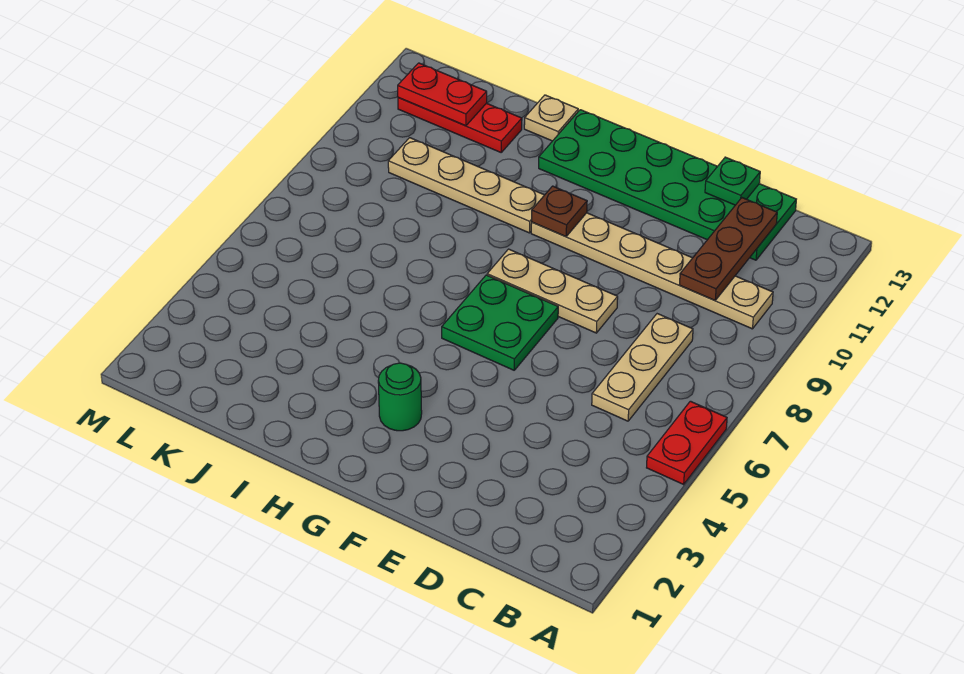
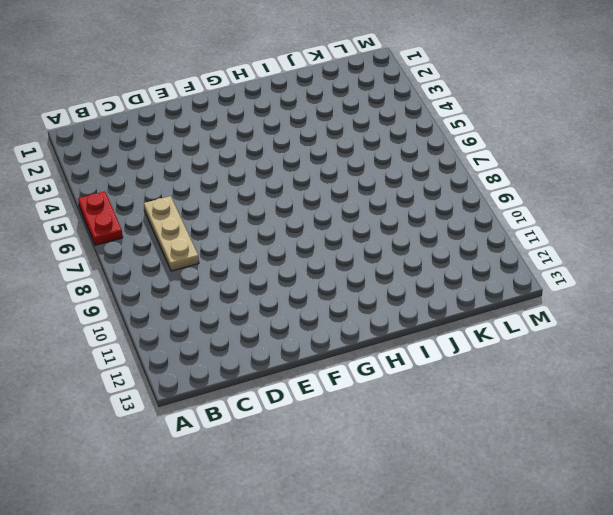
none -> tan plate B10:G10 level 1
none -> green plate C12:H13 level 1
none -> tan plate E8:G8 level 1

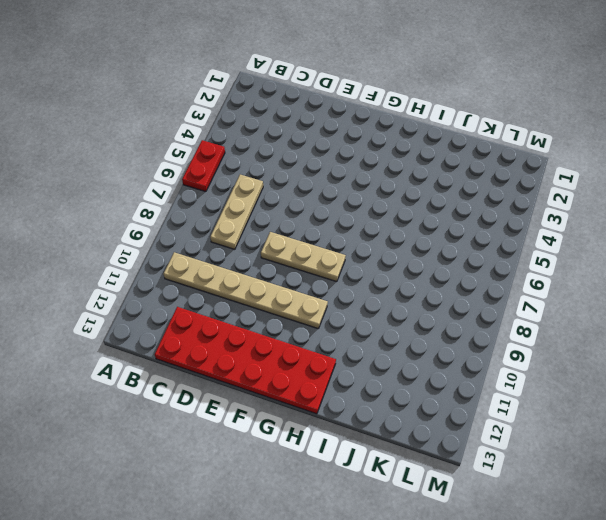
red plate C12:H13 level 1 -> green plate C12:H13 level 1
none -> green plate F6:G7 level 1
none -> green round brick G3 level 1
none -> tan plate H10:K10 level 1

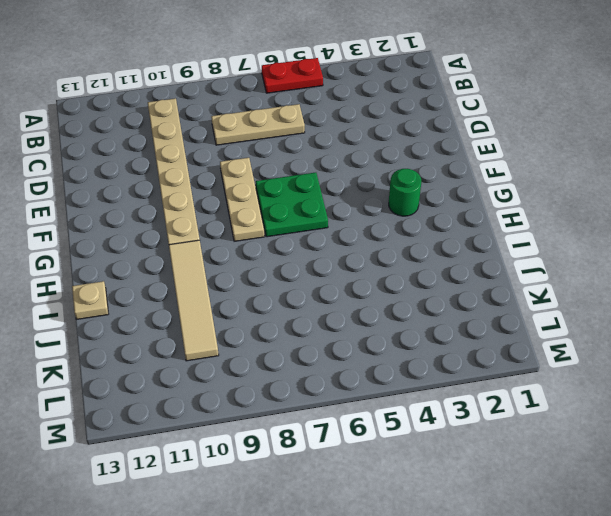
tan tile H10:K10 level 1 -> tan plate H10:K10 level 1
none -> green plate C12:H13 level 1
none -> red plate J12:L12 level 1
none -> brown plate C10:C12 level 2

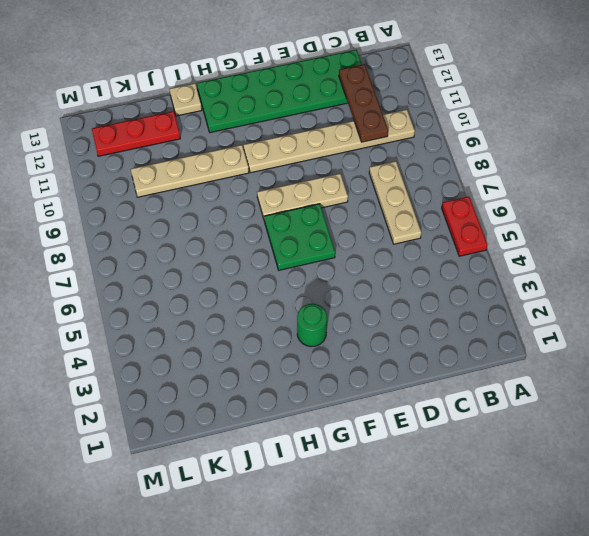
none -> green plate D13 level 2
none -> brown plate G10 level 2
none -> red plate K12:L12 level 2

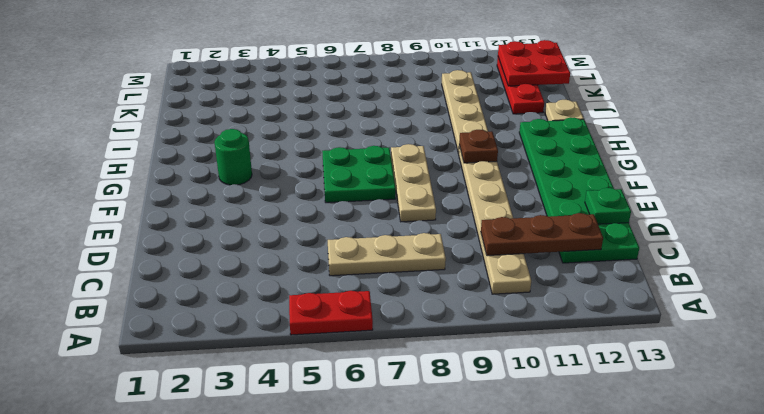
red plate K12:L13 level 2 -> red plate K12:L12 level 2

